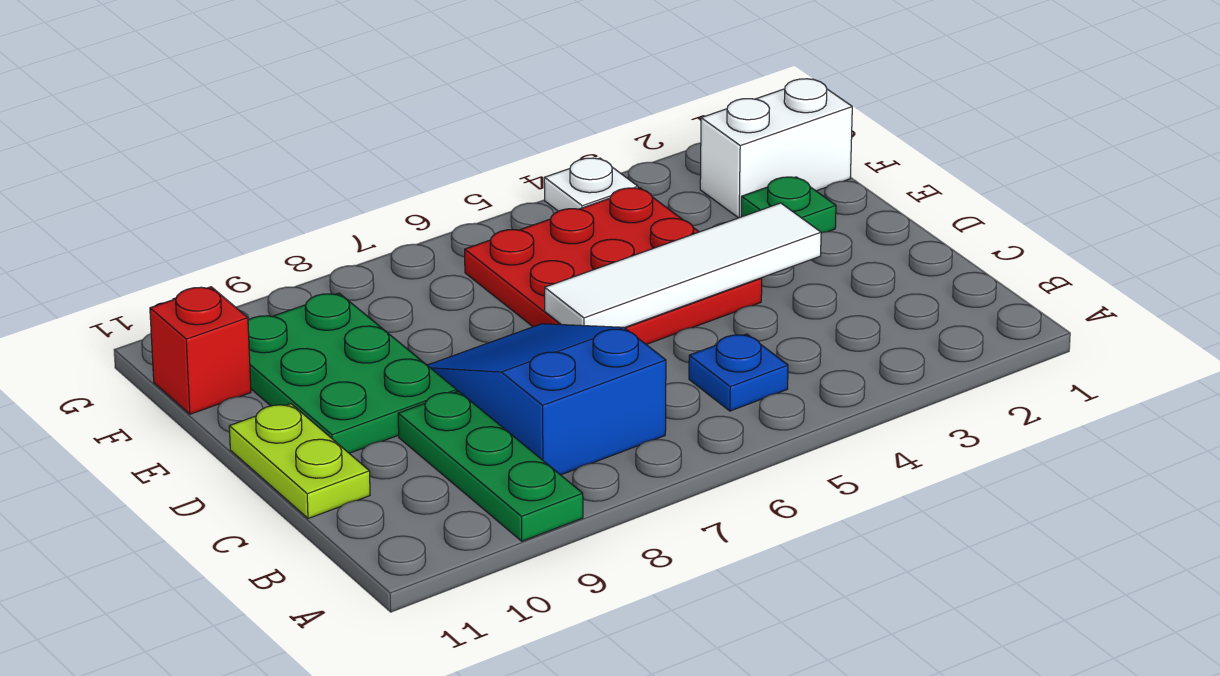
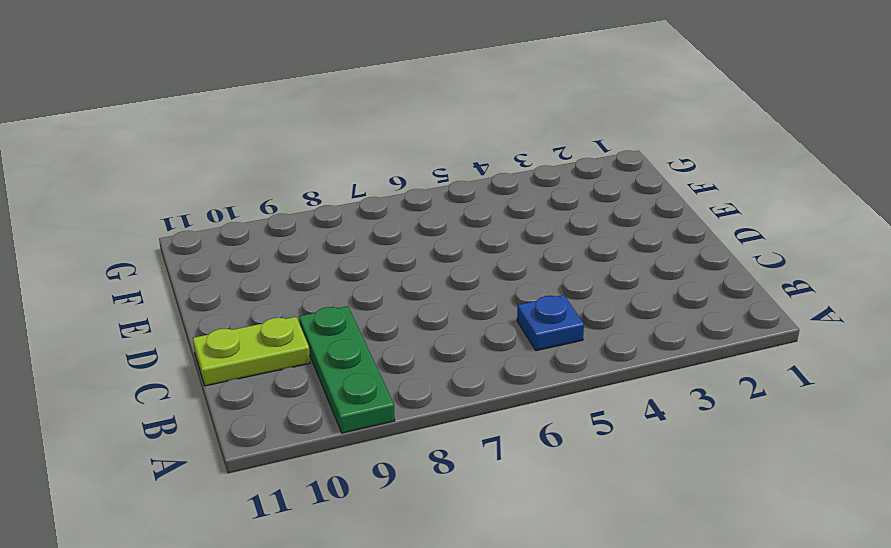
lime plate C10:C11 level 1 -> lime plate C11:D11 level 1
none -> blue slope B7:D8 level 1 top B
none -> red plate D4:F6 level 1

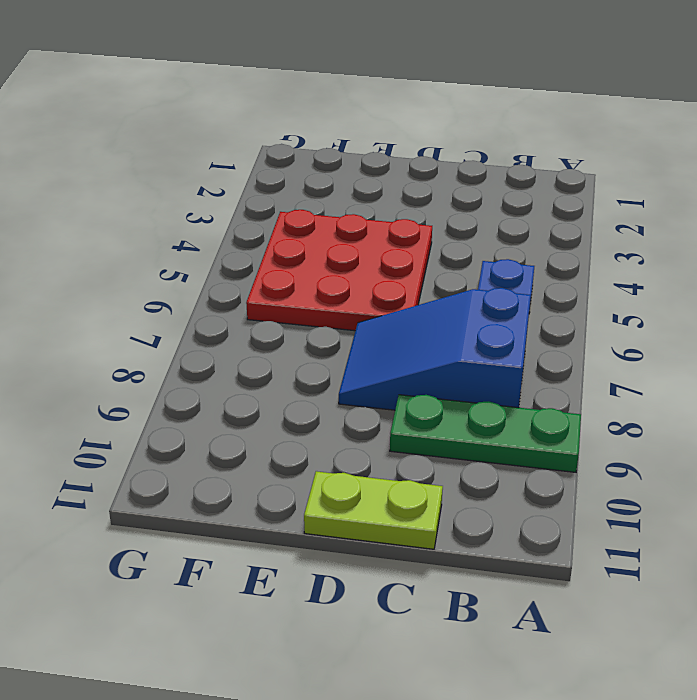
none -> green plate D9:F10 level 1
none -> green plate E2 level 1

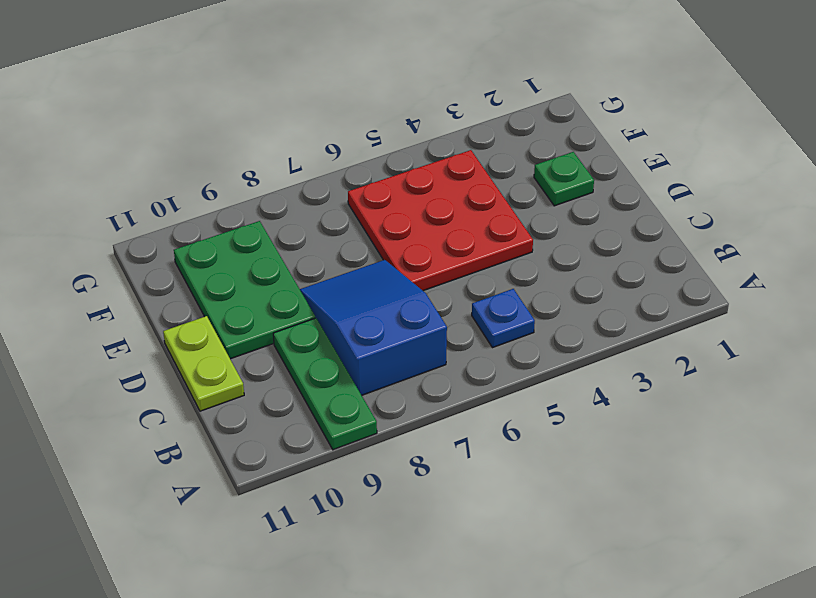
none -> white brick F1:F2 level 1
none -> red brick F11 level 1

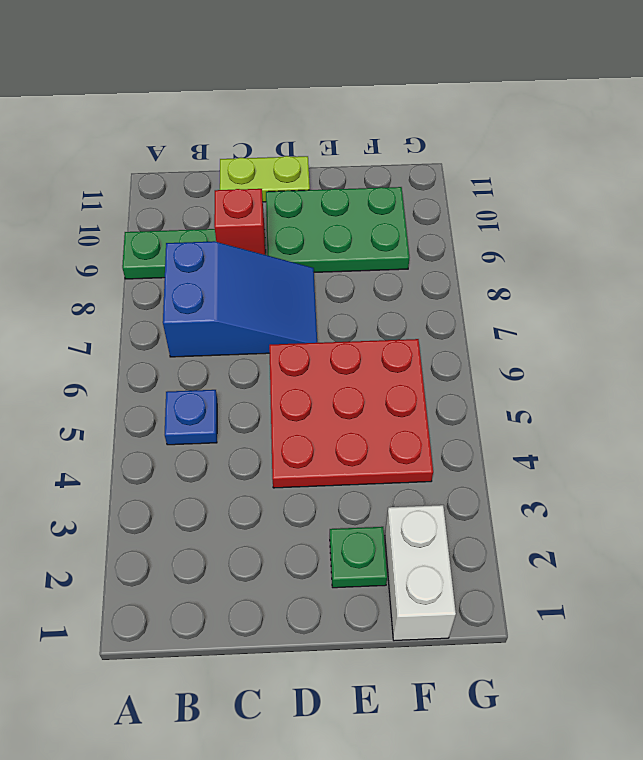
red brick C9 level 2 -> red brick F11 level 1
none -> white plate G4 level 1
none -> white tile D3:D6 level 2

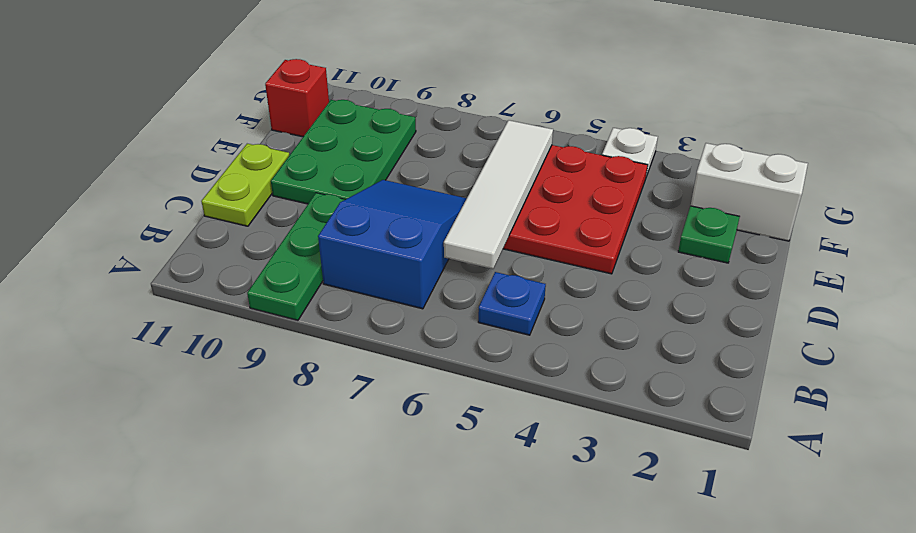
white tile C6:F6 level 2 -> white tile D3:D6 level 2

